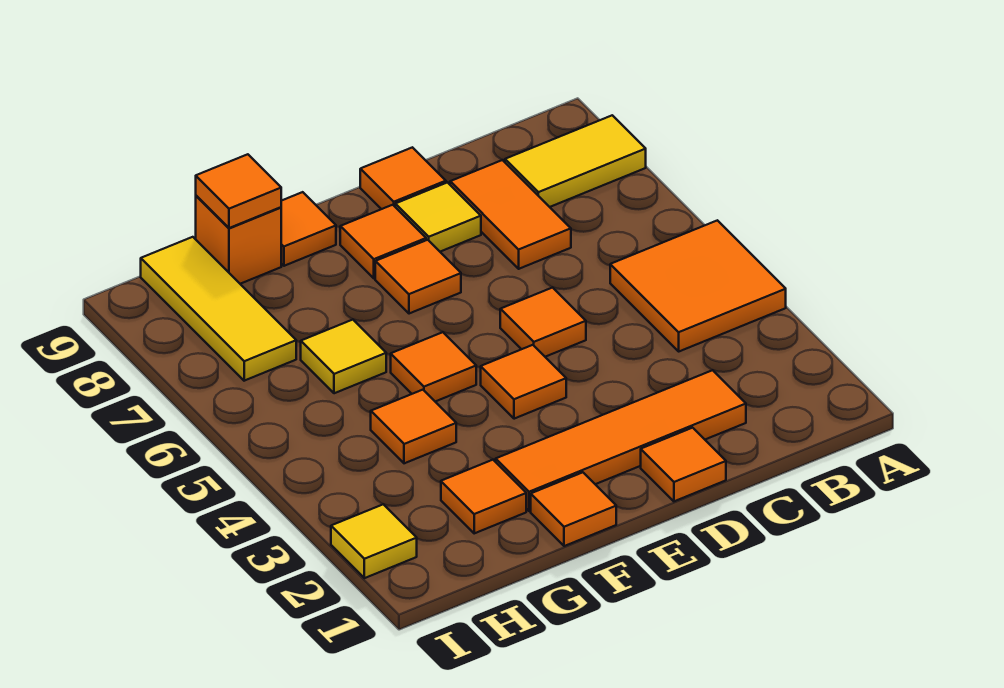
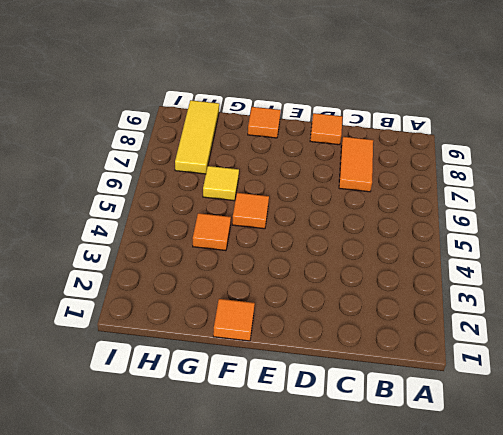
none -> orange tile A4:B5 level 1
none -> yellow tile A8:B8 level 1
none -> orange tile C2:F2 level 1

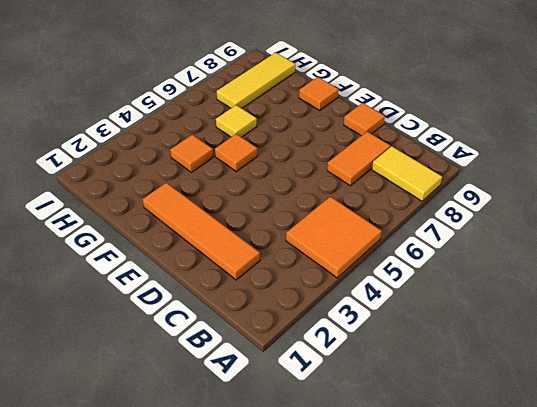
none -> orange tile D1 level 1
none -> orange tile D5 level 1
none -> yellow tile D8 level 1

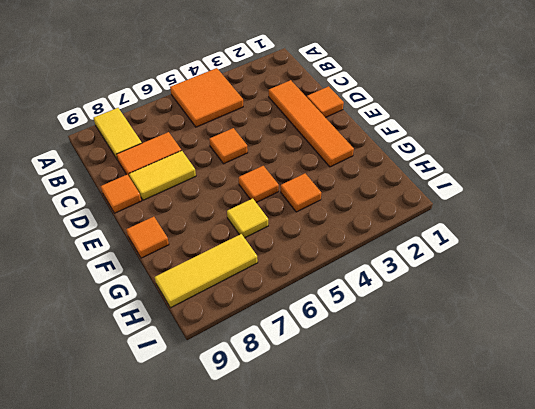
yellow tile D7:D8 level 1 -> yellow tile D8 level 1
none -> orange tile E4 level 1
none -> orange tile E7 level 1
none -> orange tile E8 level 1

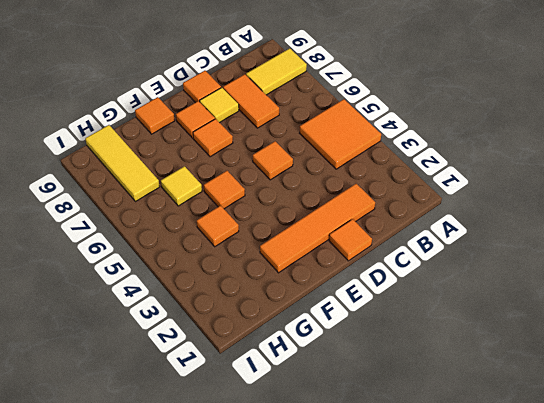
none -> orange tile E4 level 1
none -> orange tile F1 level 1
none -> orange tile G2 level 1

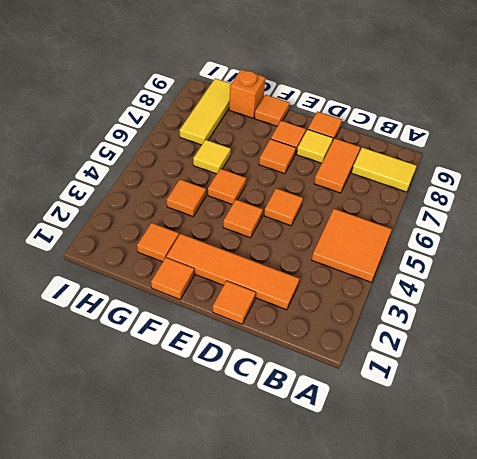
none -> yellow tile I2 level 1
none -> orange tile G9 level 2

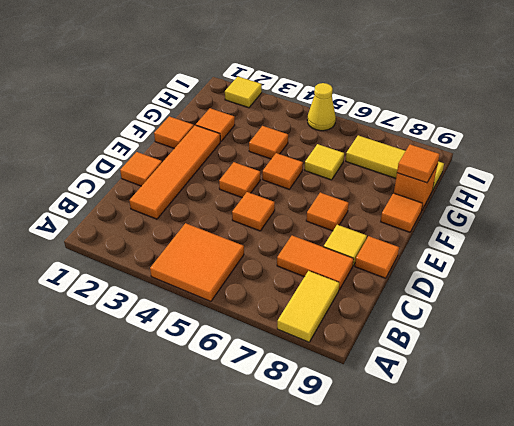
yellow cone I5 level 1 -> none
none -> orange tile E8 level 1

